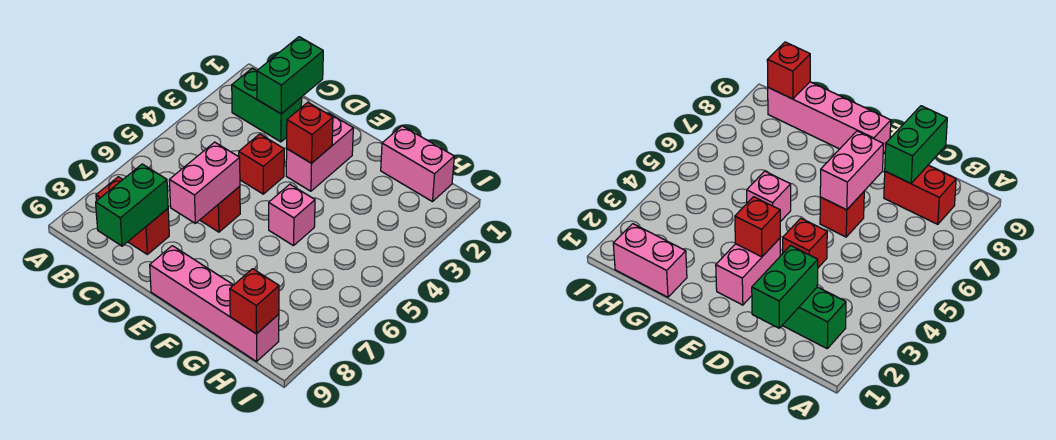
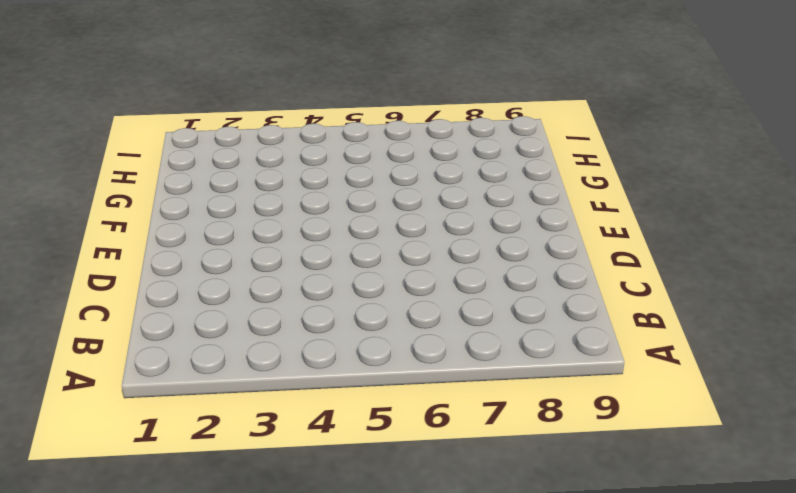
none -> green brick B2:C2 level 1
none -> red brick B8:C8 level 1
none -> red brick D4 level 1

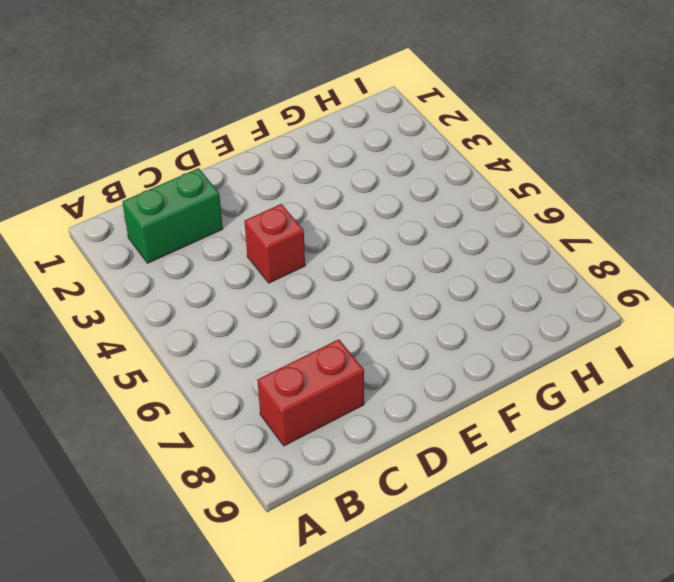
none -> red brick D6 level 1
none -> pink brick E2:E3 level 1
none -> pink brick E9:H9 level 1

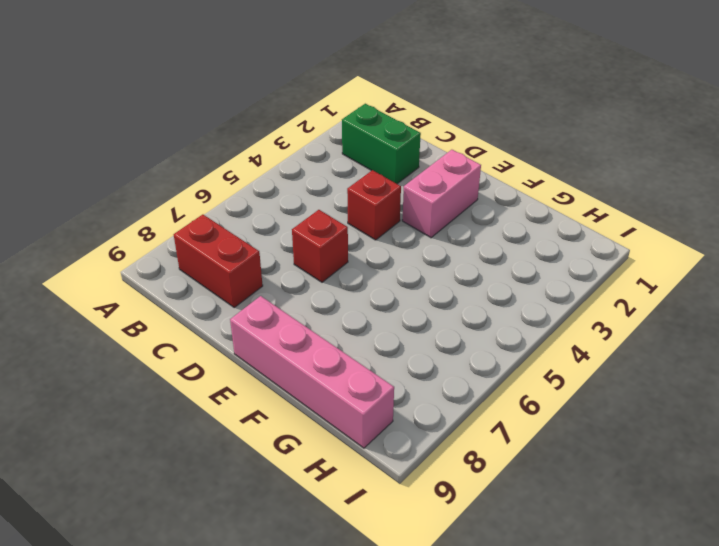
none -> pink brick F5 level 1
none -> pink brick G1:H1 level 1
none -> green brick C1:C2 level 2

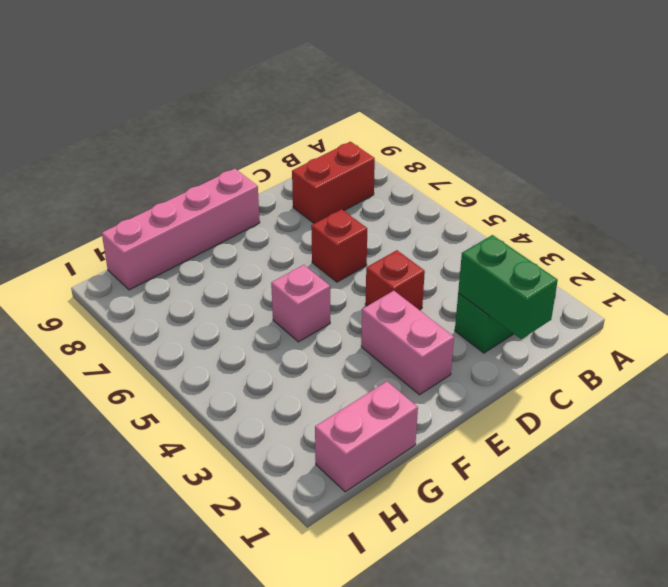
none -> green brick C8:C9 level 2
none -> pink brick D6:D7 level 2
none -> red brick E3 level 2

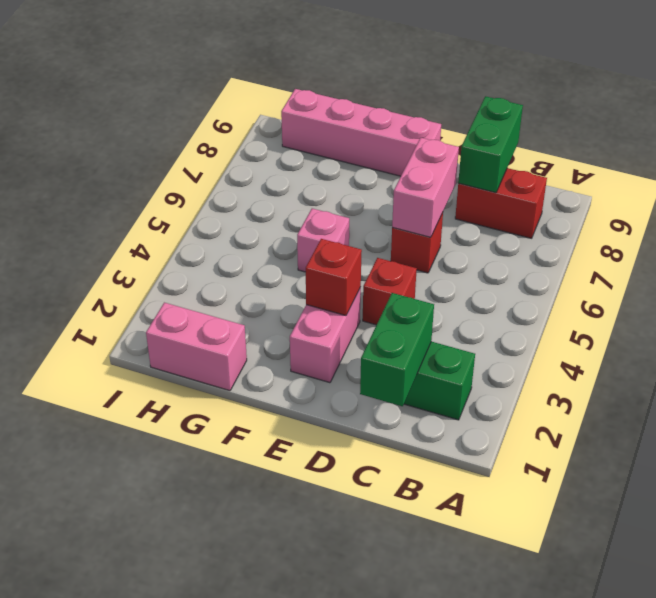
none -> red brick H9 level 2

